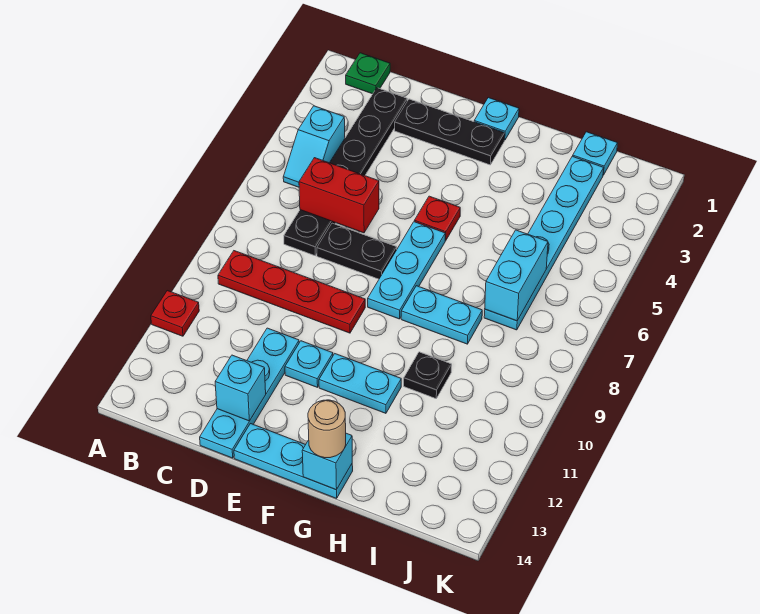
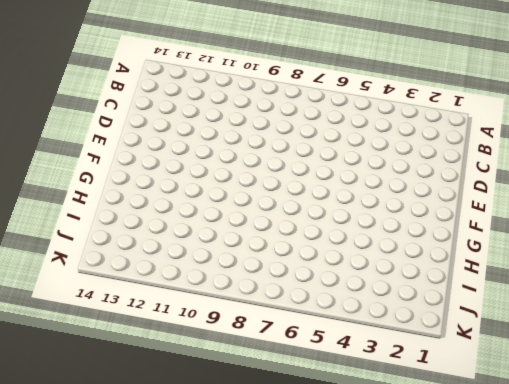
none -> red plate A11 level 1
none -> green plate B1 level 1
none -> cyan slope B4:B5 level 1 top 4

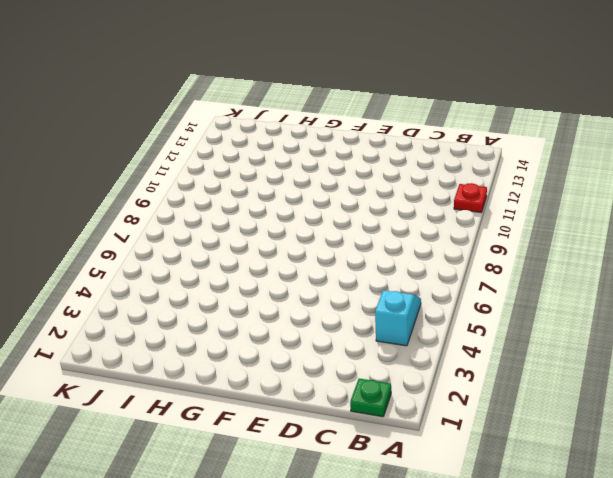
none -> red plate B9:E9 level 1
none -> black plate C2:C7 level 1
none -> black plate D2:F2 level 1

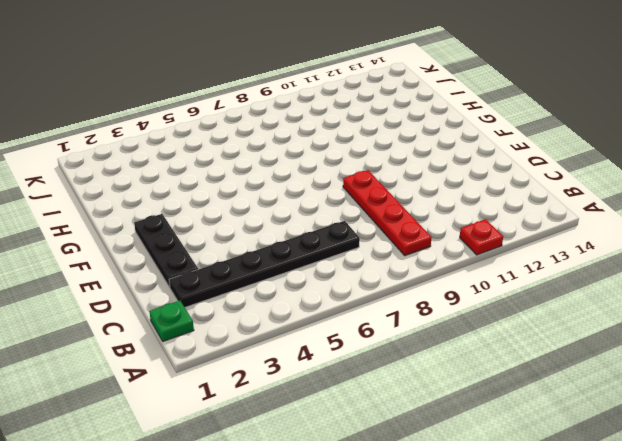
none -> cyan slope B4:B5 level 1 top 4
none -> black plate D7:E7 level 1
none -> cyan plate D11:D14 level 1

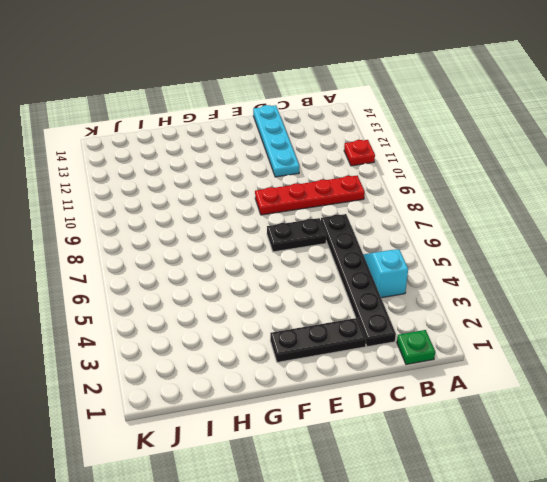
none -> cyan plate E11 level 1
none -> cyan plate E14:G14 level 1
none -> cyan plate F1 level 1

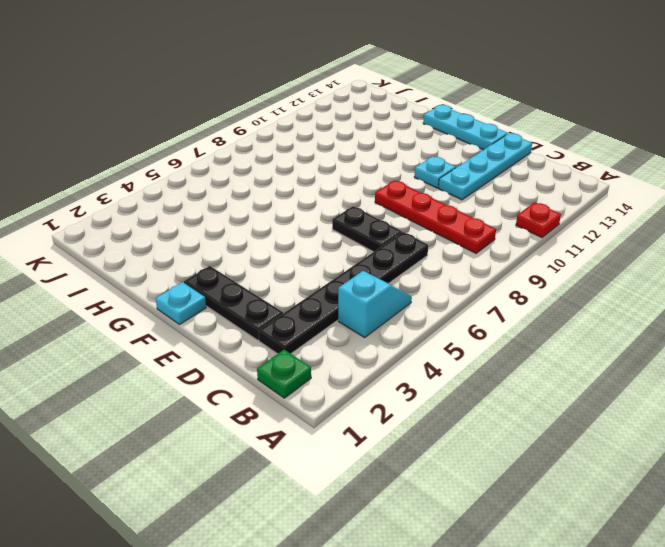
none -> red plate F5 level 1
none -> cyan plate F6:F8 level 1
none -> cyan plate F11:G11 level 1

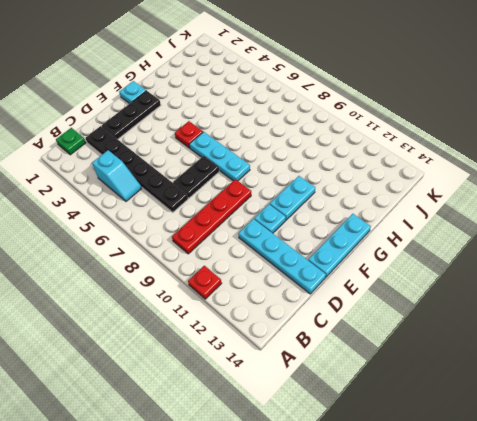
none -> cyan plate G8:H8 level 1
none -> black plate H10 level 1
none -> cyan plate I1 level 1

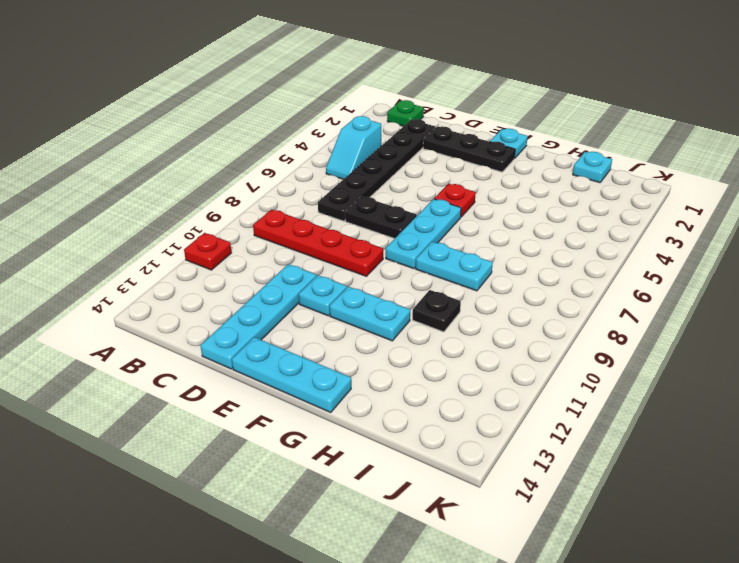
none -> cyan plate I2:I7 level 1
none -> red brick C6:D6 level 2
none -> cyan brick D13 level 2

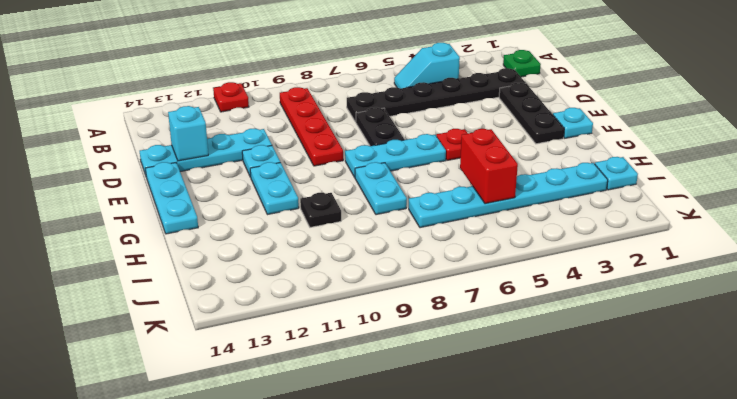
red brick H5:I5 level 2 -> red brick C6:D6 level 2
none -> cyan brick G14 level 2
none -> cyan brick I6:I7 level 2
none -> tan round brick G14 level 3

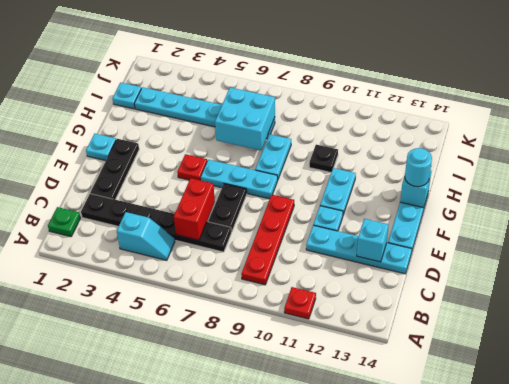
cyan round brick G14 level 3 -> tan round brick G14 level 3
cyan brick H6:I7 level 2 -> cyan brick I6:I7 level 2

